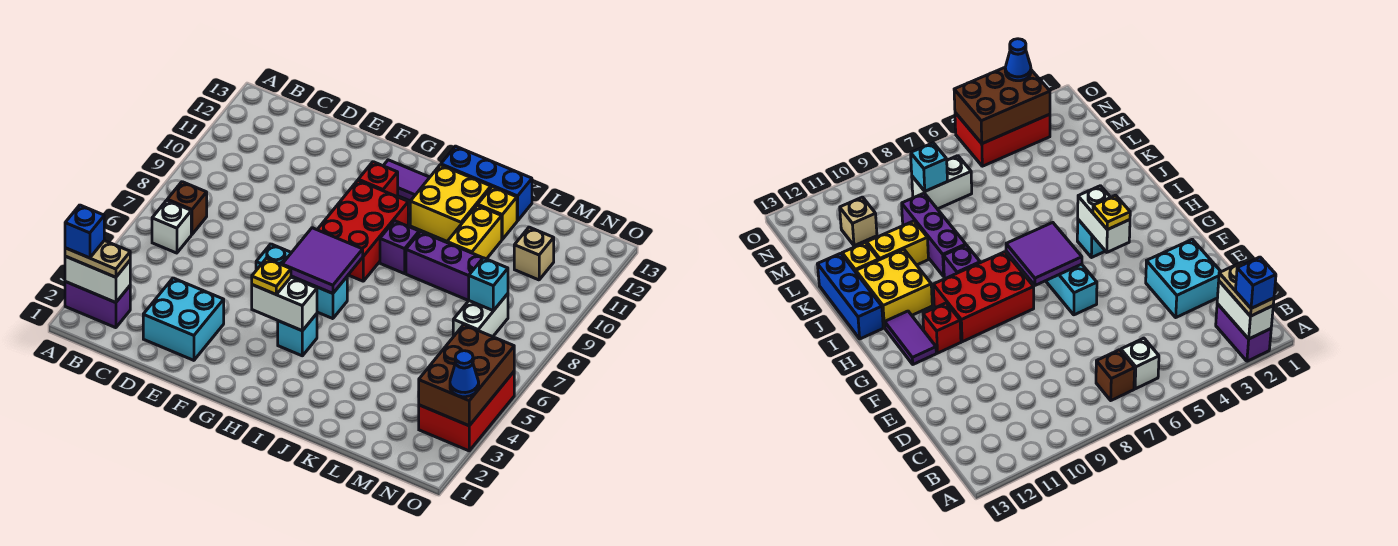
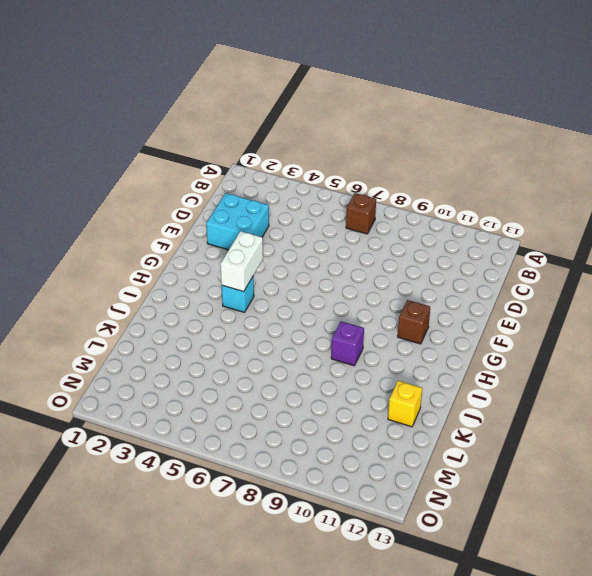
brown brick G11 level 1 -> red brick G11 level 1
none -> purple brick A2:B2 level 1
none -> white brick B6 level 1
none -> cyan brick F6:H6 level 1

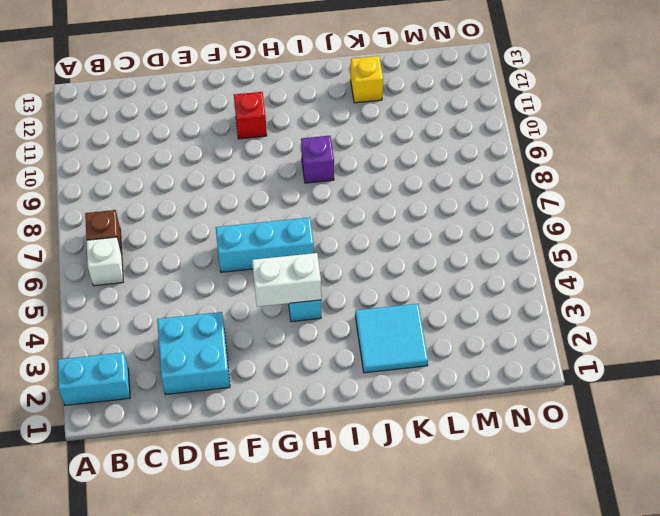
cyan brick A2:B2 level 1 -> purple brick A2:B2 level 1
cyan tile J2:K3 level 1 -> none
none -> red brick G8:H10 level 1
none -> purple tile G12:H12 level 1
none -> yellow brick I11:J12 level 1

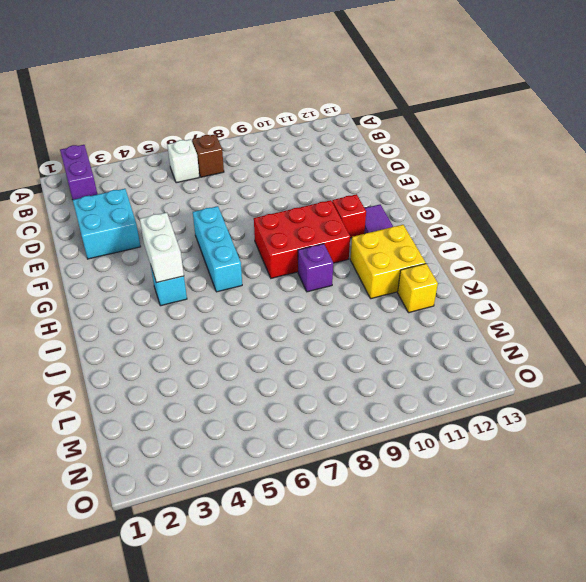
none -> blue brick I13:K13 level 1
none -> purple brick J9:L9 level 1
none -> yellow brick K10:K11 level 1

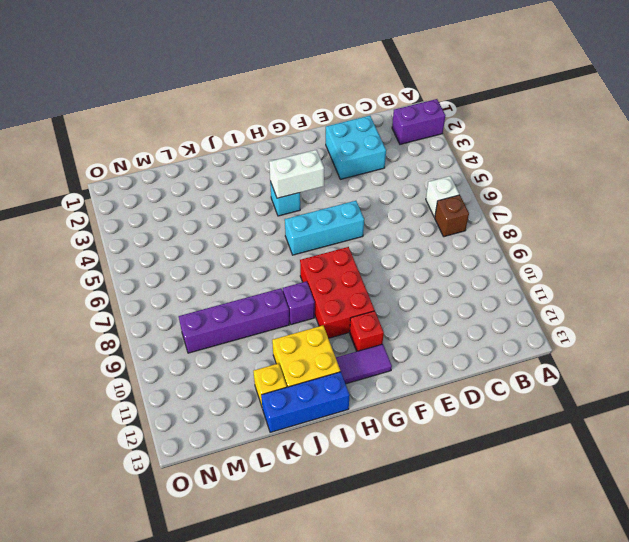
purple brick J9:M9 level 1 -> purple brick J9:L9 level 1
none -> yellow brick K10:K11 level 1
none -> white brick M7:M8 level 1
none -> tan brick M11 level 1

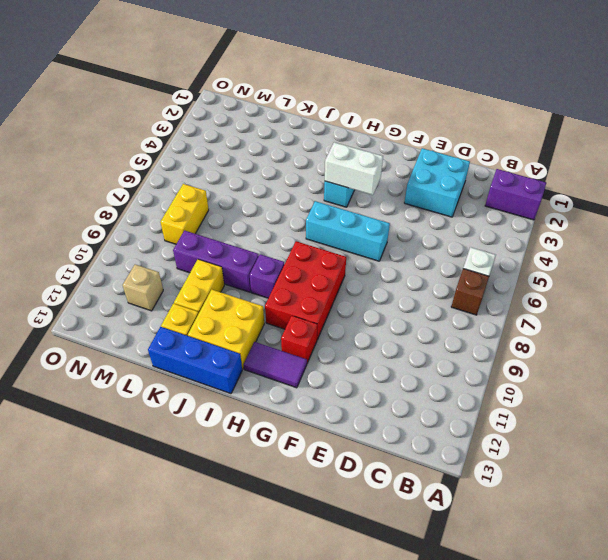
yellow brick M7:M8 level 1 -> white brick M7:M8 level 1
none -> red brick N3:O5 level 1
none -> white brick A2:B2 level 2
none -> purple tile G6:H7 level 2

